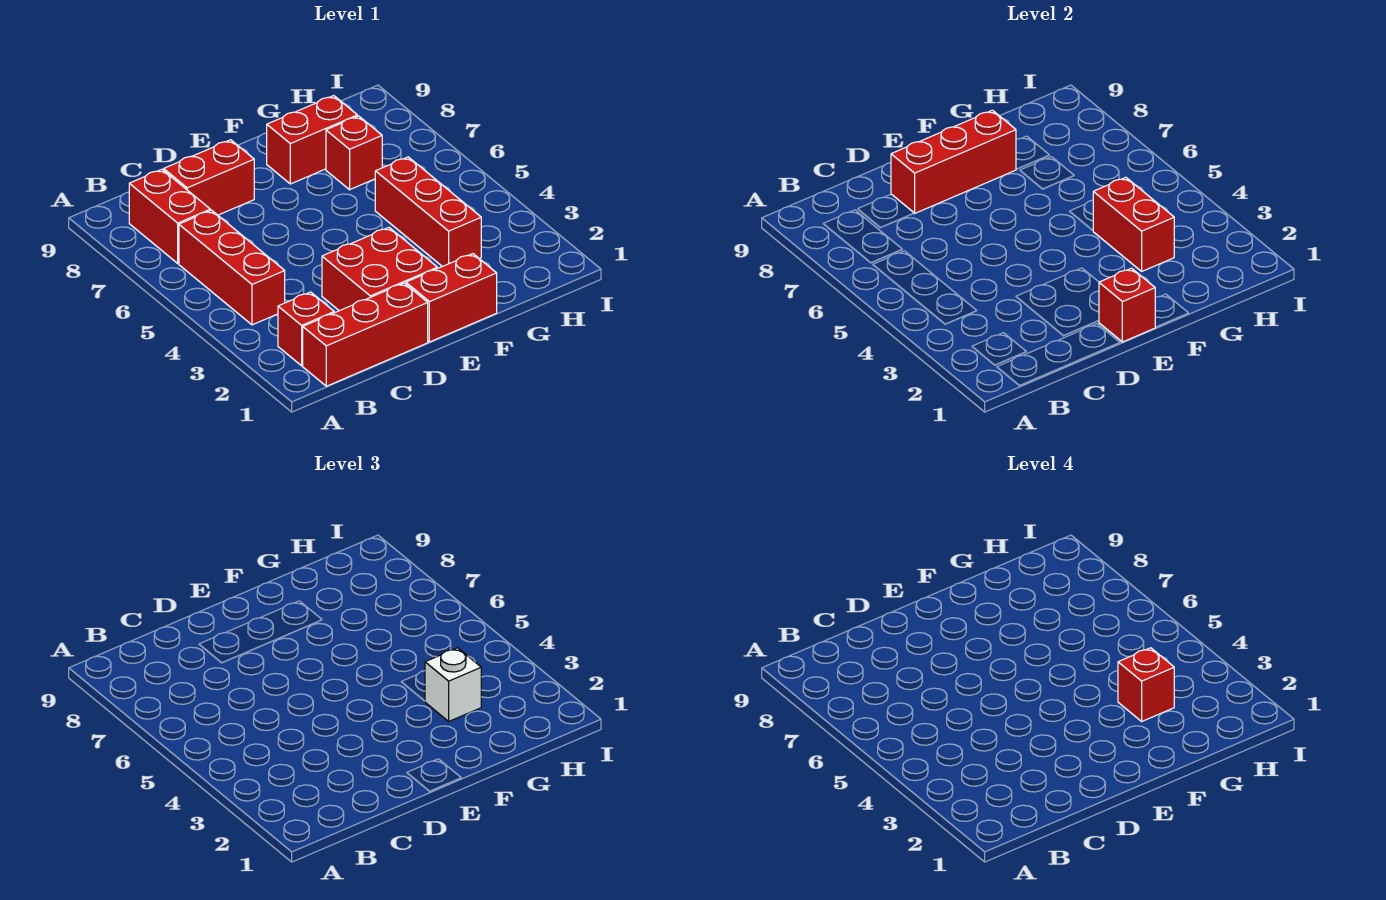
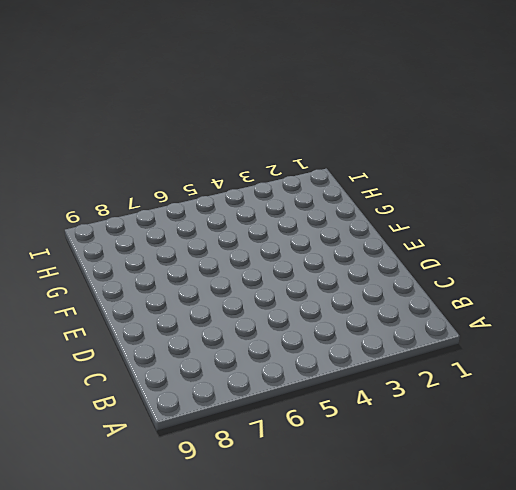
none -> red brick B1:D1 level 1
none -> red brick B2 level 1
none -> red brick B4:B6 level 1

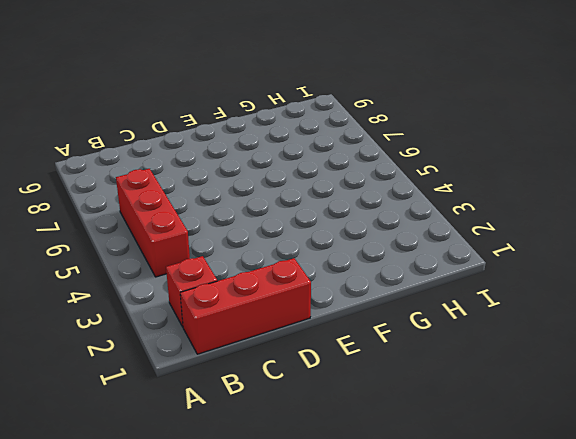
none -> red brick B7:B8 level 1
none -> red brick C8:D8 level 1
none -> red brick D2:E3 level 1

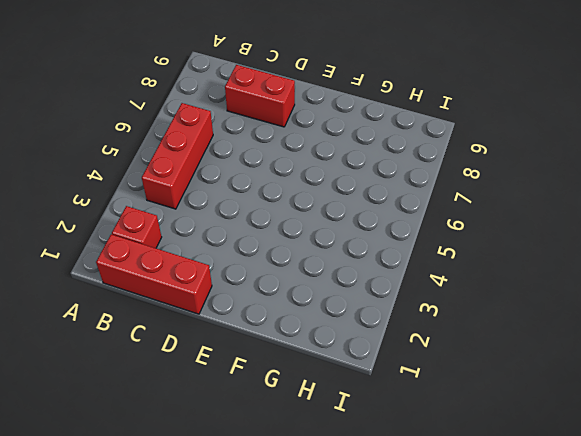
none -> red brick B7:B8 level 1
none -> red brick D2:E3 level 1
none -> red brick E1:F1 level 1

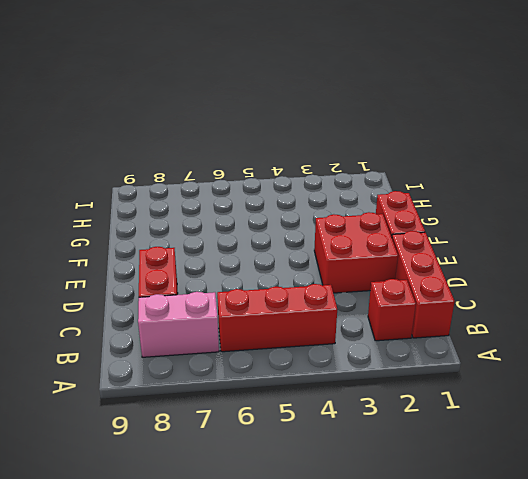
pink brick B7:B8 level 1 -> red brick B7:B8 level 1
none -> red brick F8:G8 level 1
none -> red brick G3:G5 level 1
none -> red brick G7 level 1

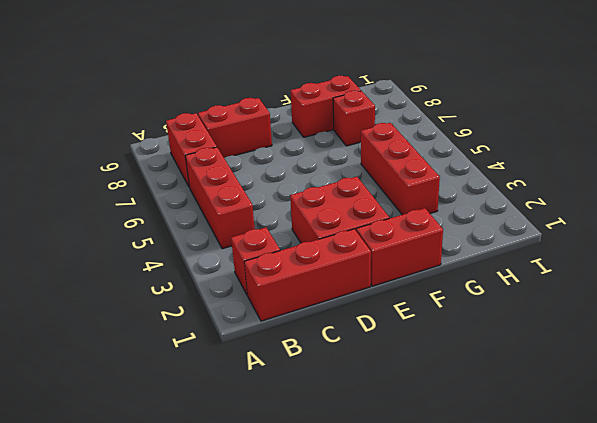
none -> red brick D8:F8 level 2
none -> red brick E1 level 2
none -> red brick G3:G4 level 2

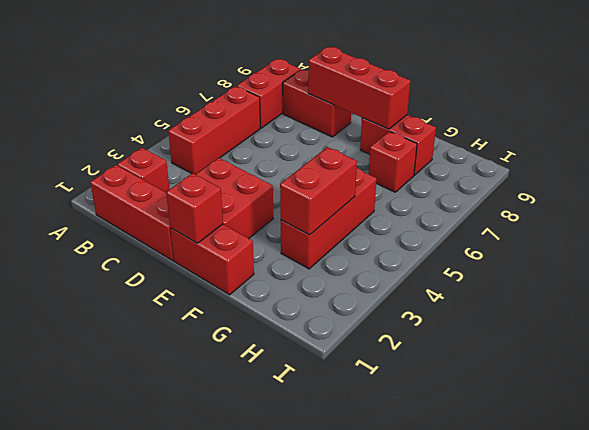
none -> white brick G3 level 3
none -> red brick G3 level 4

